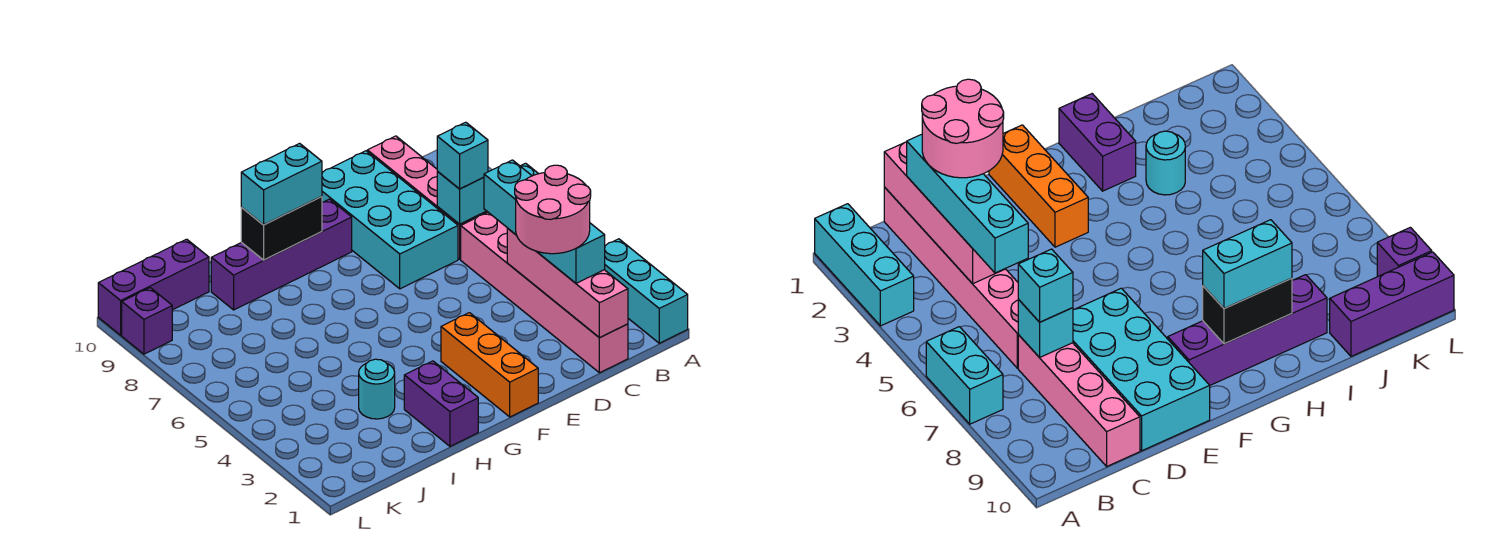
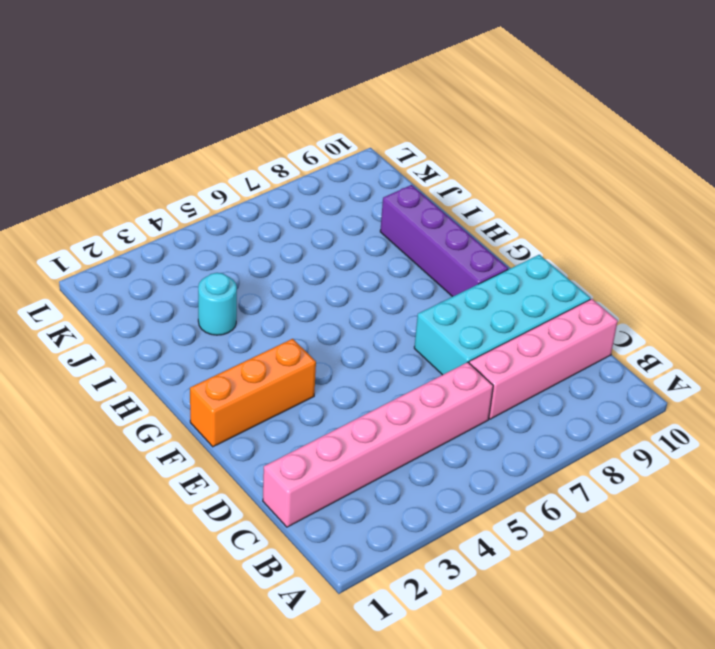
none -> cyan brick A1:A3 level 1
none -> cyan brick A6:A7 level 1
none -> purple brick H1:H2 level 1

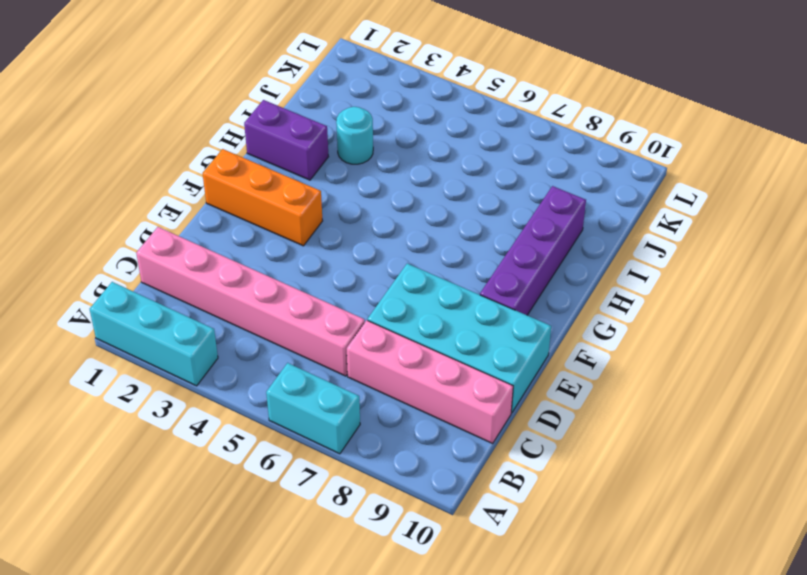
none -> purple brick J10:L10 level 1
none -> purple brick L9 level 1
none -> pink brick C1:C4 level 2

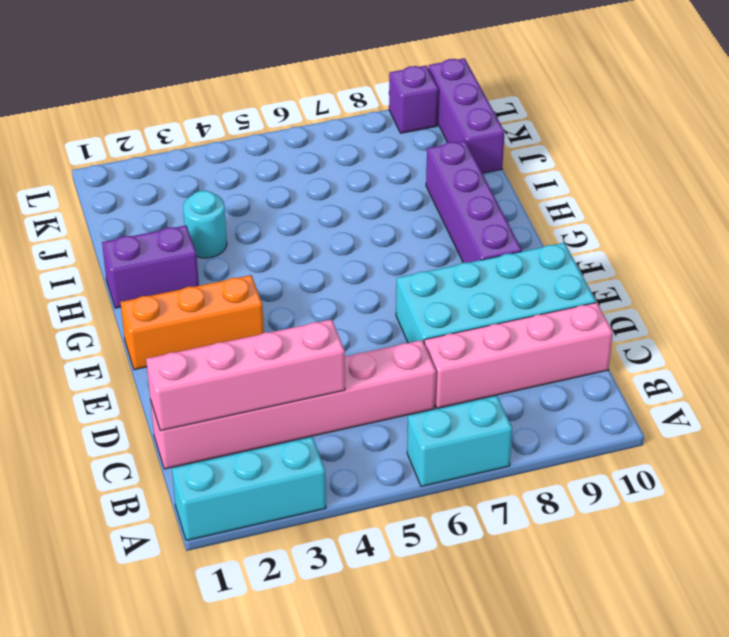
none -> cyan brick C7 level 2
none -> black brick G9:H9 level 2
none -> cyan brick C2:C5 level 3

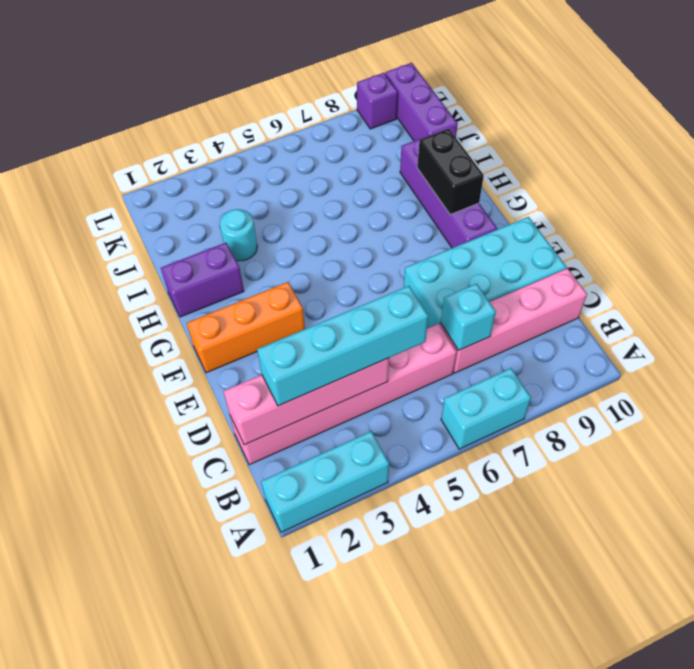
none -> cyan brick C7 level 3
none -> cyan brick G9:H9 level 3
none -> pink round brick C2:D3 level 4

